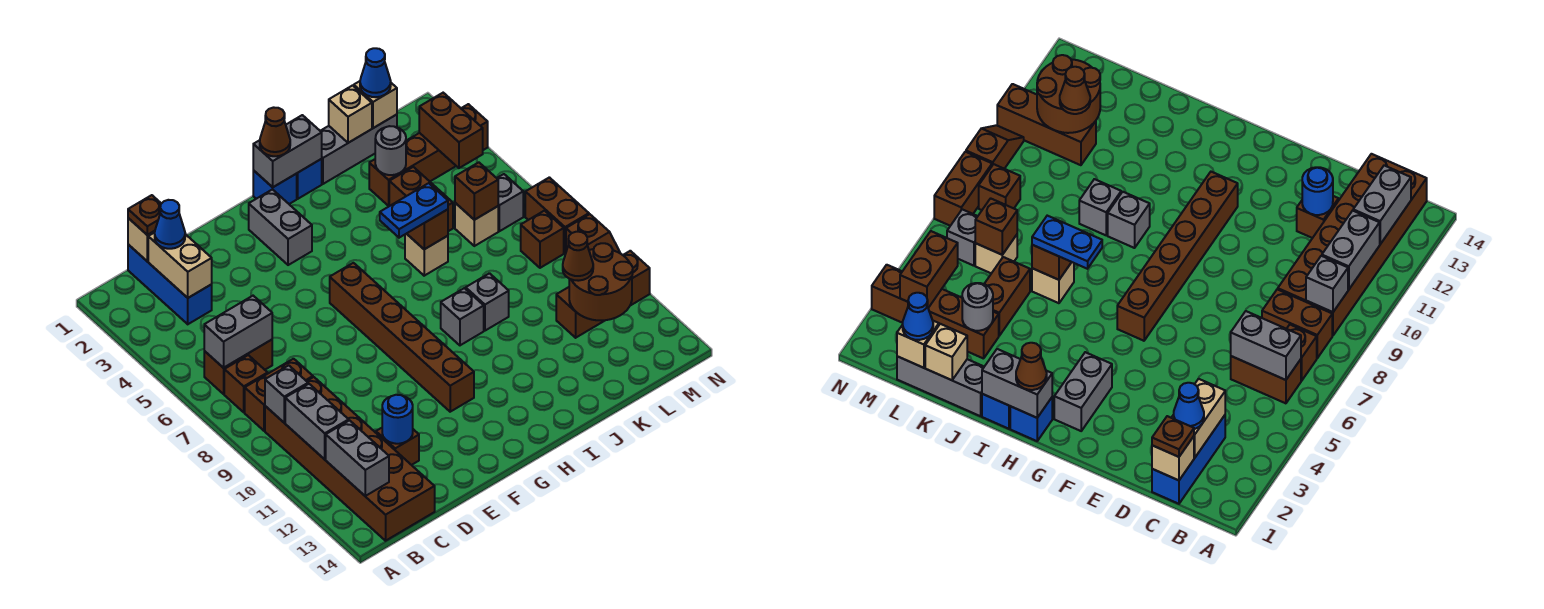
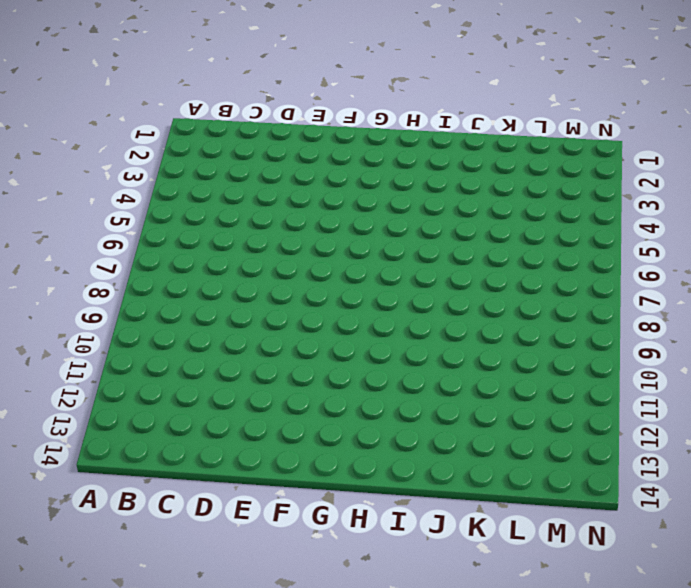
none -> brown brick B6:C6 level 1
none -> brown brick B7 level 1
none -> brown brick B8:C8 level 1
none -> brown brick B9:C14 level 1

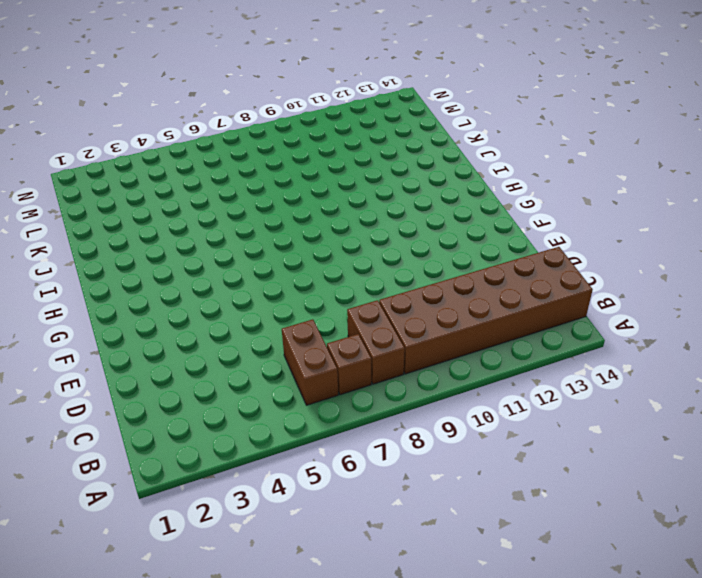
none -> blue brick C1:C3 level 1
none -> brown brick D12 level 1
none -> grey brick G2:G3 level 1
none -> brown brick G6:G11 level 1

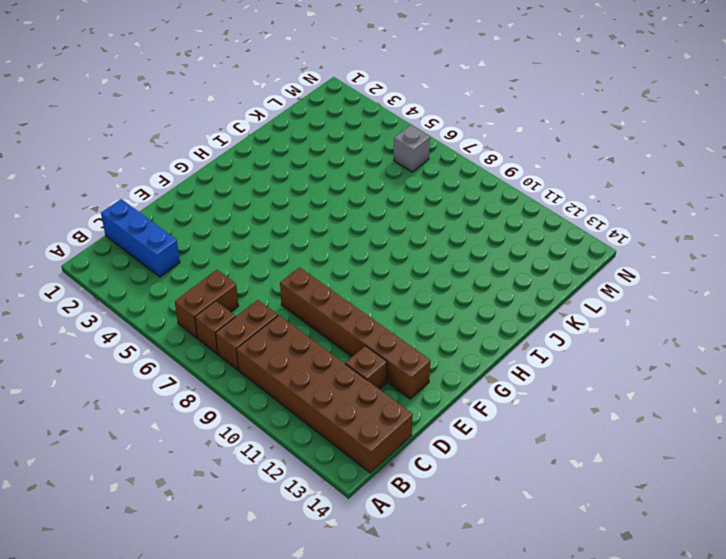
brown brick E8:E13 level 1 -> brown brick G6:G11 level 1
none -> grey brick G2:G3 level 1
none -> blue brick H1 level 1
none -> blue brick I1 level 1
none -> grey brick I9 level 1

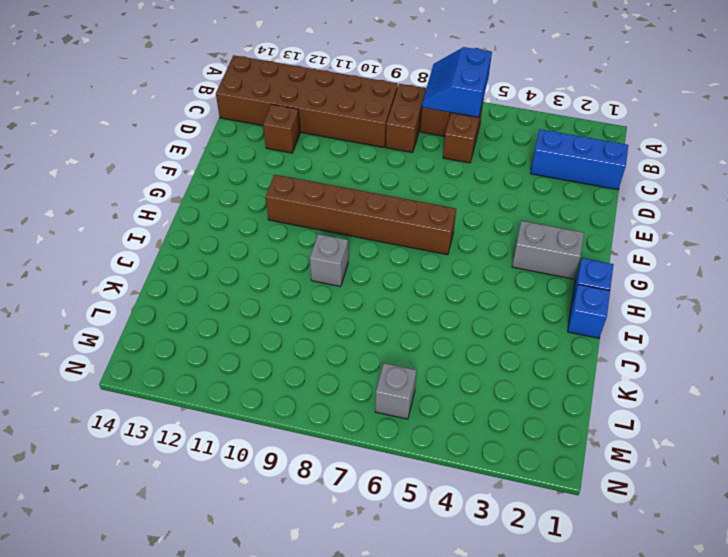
blue slope A6:B7 level 2 top 6 -> grey brick B6:C6 level 2
none -> grey brick J1:L1 level 1
none -> tan brick J6 level 1
none -> grey brick J9 level 1
none -> brown brick K3:N3 level 1

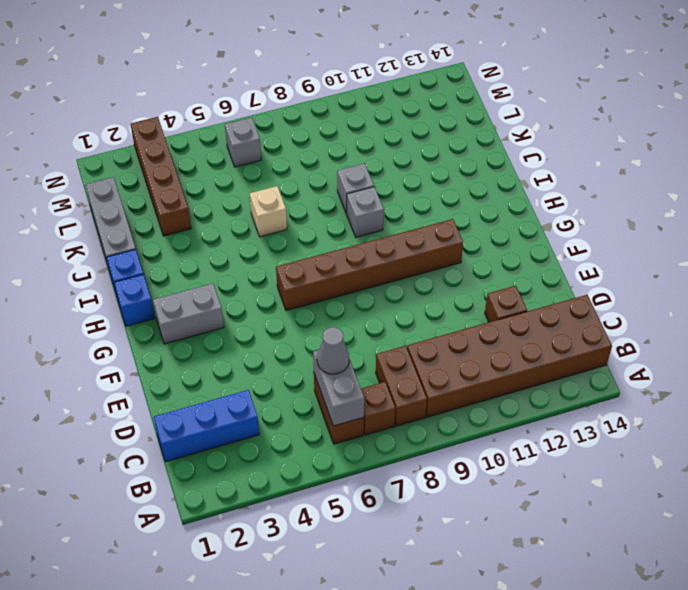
grey cone C6 level 3 -> none
none -> brown brick K4:K5 level 1
none -> tan brick L6 level 1
none -> brown brick L11:N11 level 1
none -> brown brick M8 level 1

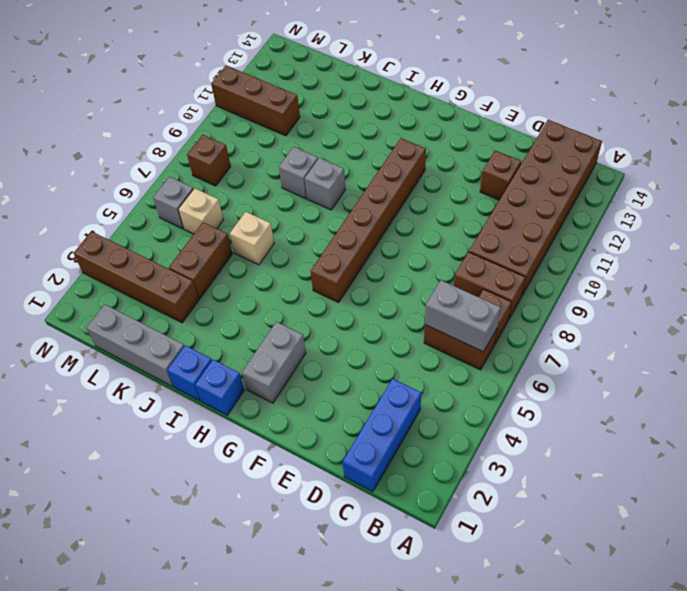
none -> brown brick N7:N8 level 1
none -> brown slope N9:N10 level 1 top 9
none -> grey brick B9 level 2
none -> grey brick B10:B11 level 2

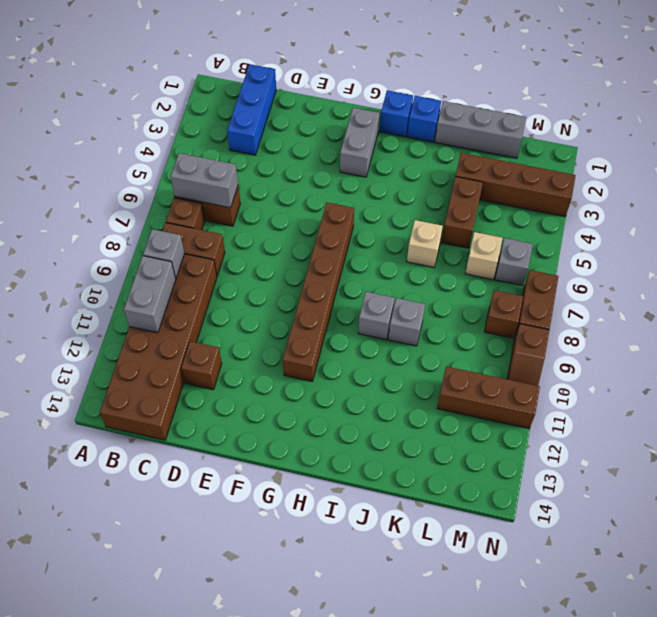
none -> grey brick B12:B13 level 2
none -> tan brick C1 level 2
none -> tan brick C2:C3 level 2
none -> blue round brick D12 level 2

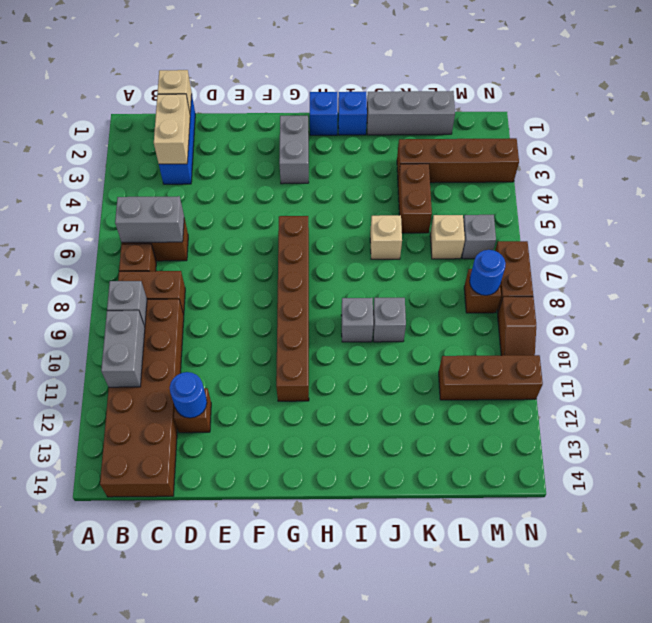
blue round brick M8 level 2 -> none
none -> grey brick B12:B13 level 2
none -> grey brick H1:I1 level 2
none -> brown brick J6 level 2
none -> tan brick K1 level 2

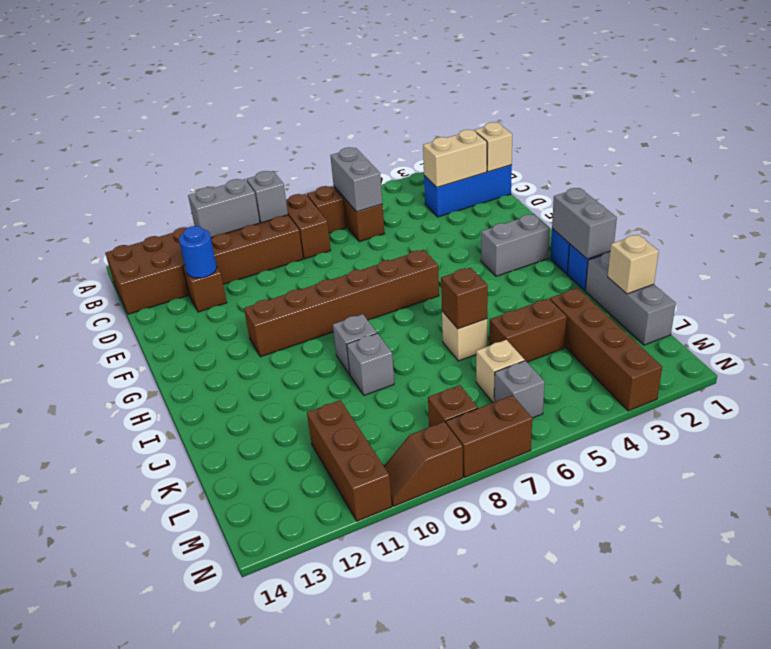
none -> grey brick B12:B13 level 2
none -> grey round brick K3 level 2
none -> tan brick L1 level 2
none -> brown brick L6 level 2

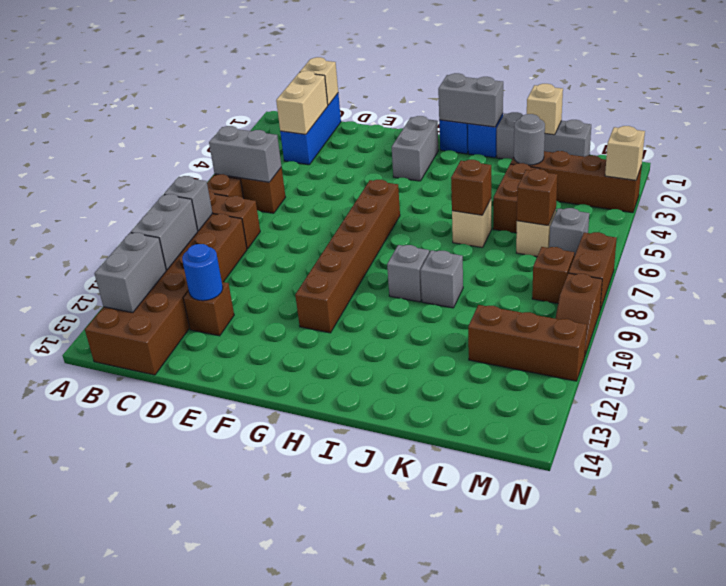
tan brick N3 level 2 -> tan brick L1 level 2
none -> brown round brick L11:M12 level 2
none -> brown brick M3:M4 level 2
none -> brown plate C1 level 3
none -> blue cone C2 level 3

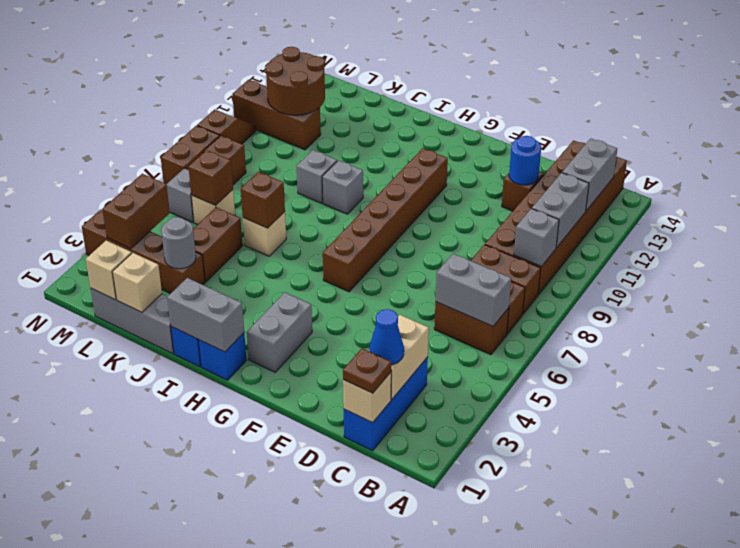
none -> brown cone H1 level 3
none -> blue plate I6:J6 level 3
none -> blue cone L1 level 3
none -> brown cone L11 level 3

